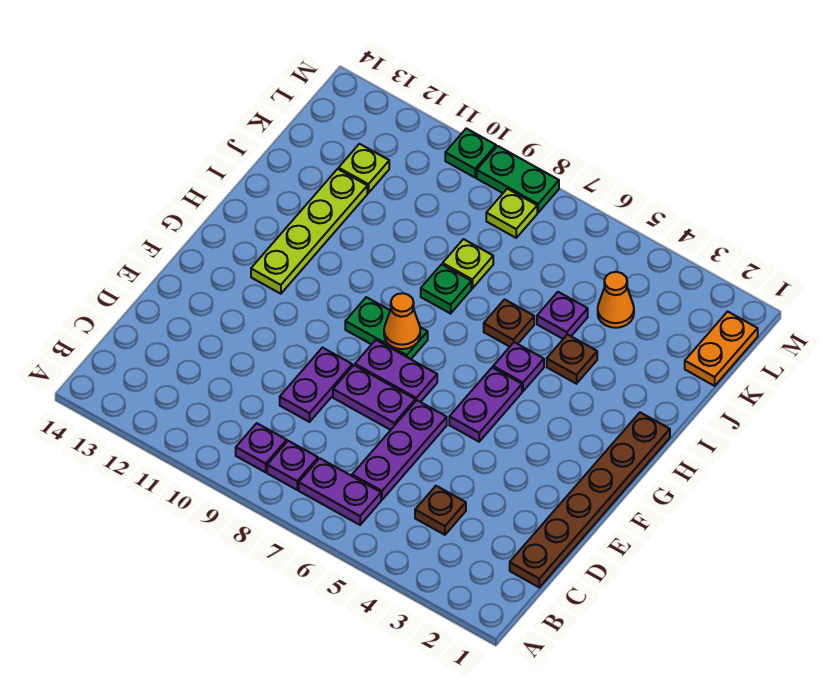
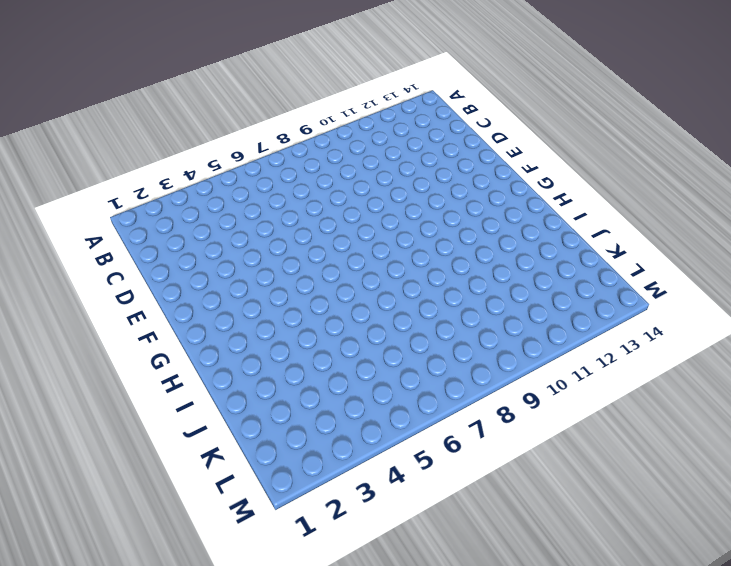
none -> purple plate B6:B7 level 1
none -> purple plate B8 level 1
none -> purple plate B9 level 1

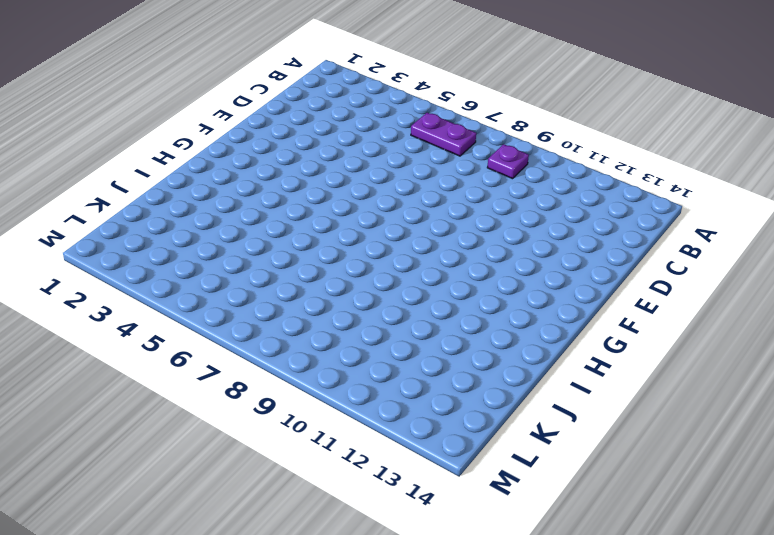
none -> purple plate B8 level 1
none -> brown plate C1:H1 level 1
none -> brown plate C4 level 1

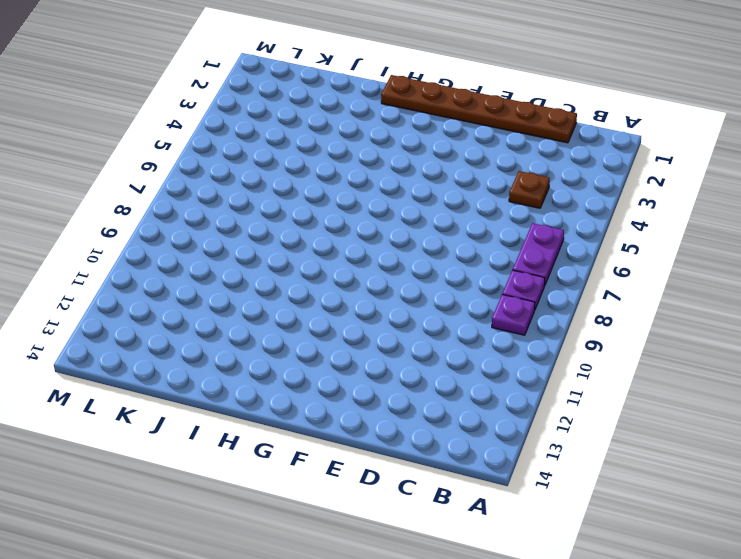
none -> purple plate C6:E6 level 1
none -> purple plate D9:E9 level 1
none -> purple plate E7:E8 level 1

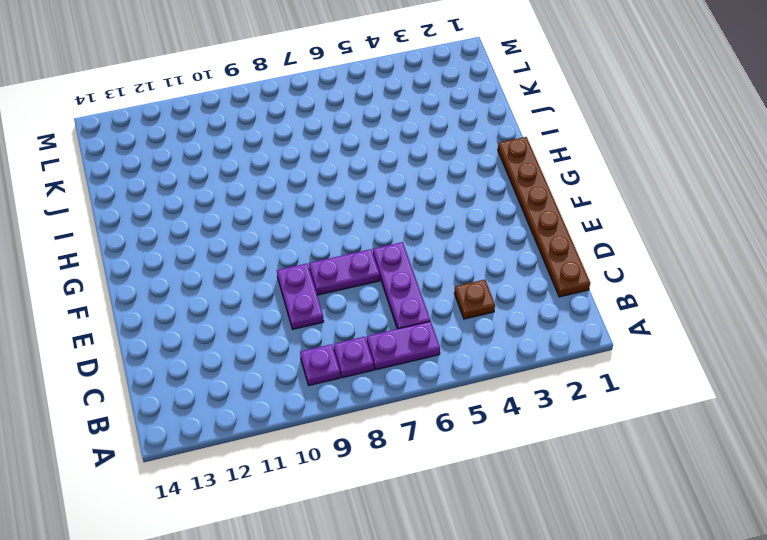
none -> purple plate F5:G5 level 1
none -> purple plate F7:F8 level 1
none -> green plate G8:G9 level 1

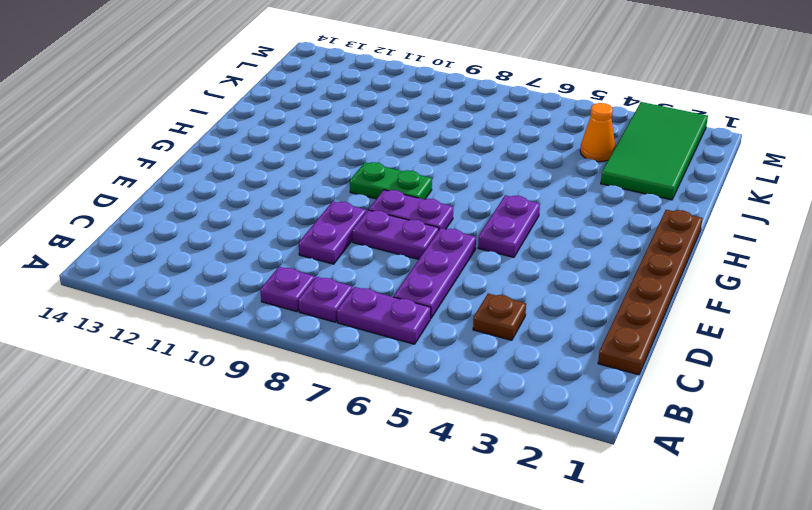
green tile J2:M3 level 1 -> none
none -> lime plate G12:J12 level 1
none -> purple plate H5 level 1
none -> brown plate I4 level 1

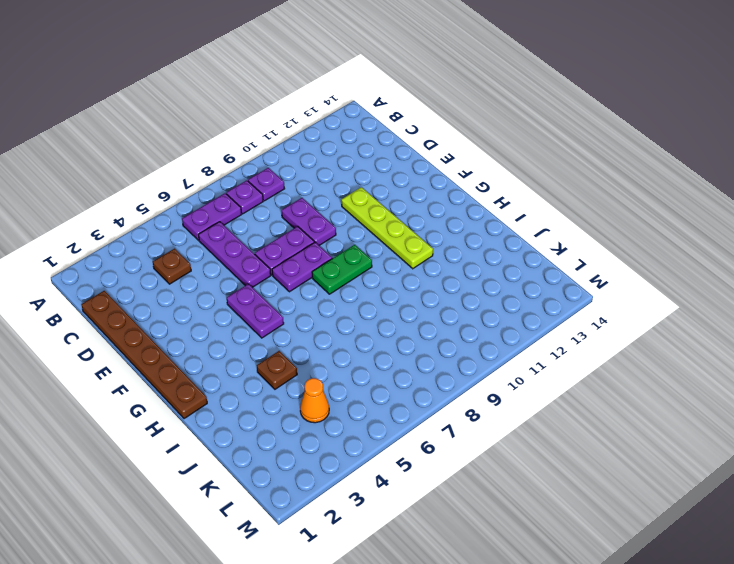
lime plate E11:H11 level 1 -> lime plate G12:J12 level 1
none -> purple plate H5 level 1
none -> brown plate I6 level 1
none -> green plate I8 level 1

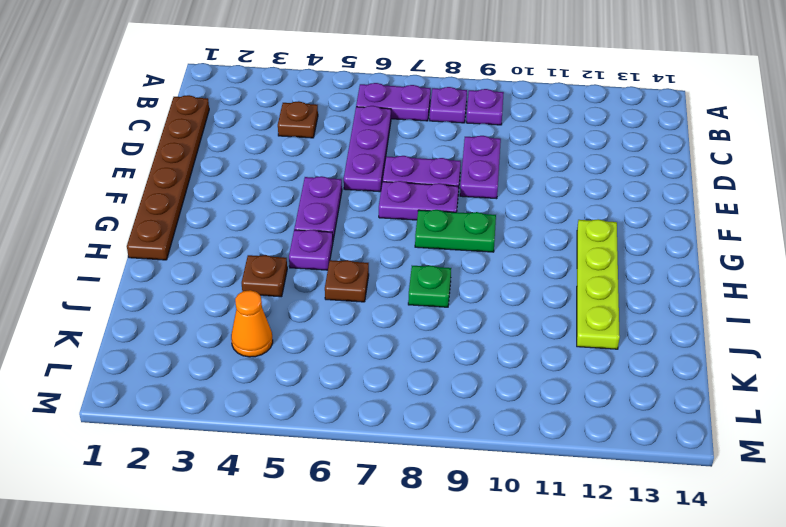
none -> purple plate J5 level 1
none -> lime plate J8 level 1
none -> orange plate K1:L1 level 1

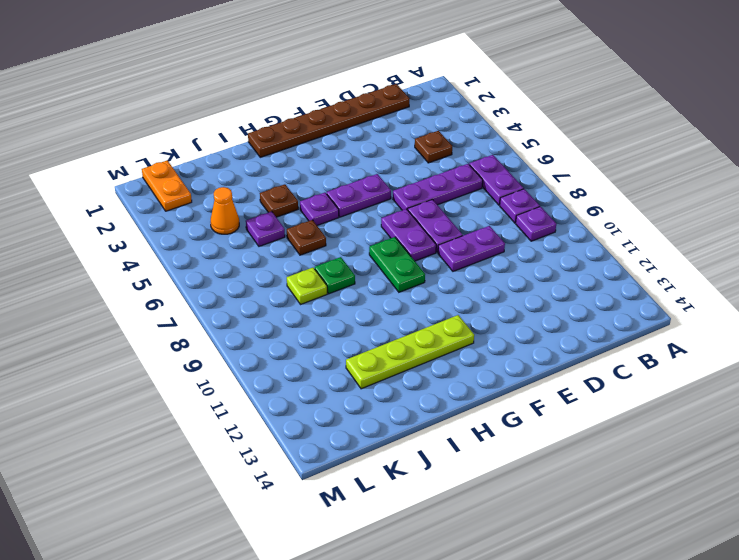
orange plate L1:L2 level 1 -> orange plate K1:L1 level 1
none -> lime plate K12 level 1
none -> lime plate L8 level 1
none -> green plate M8:M9 level 1

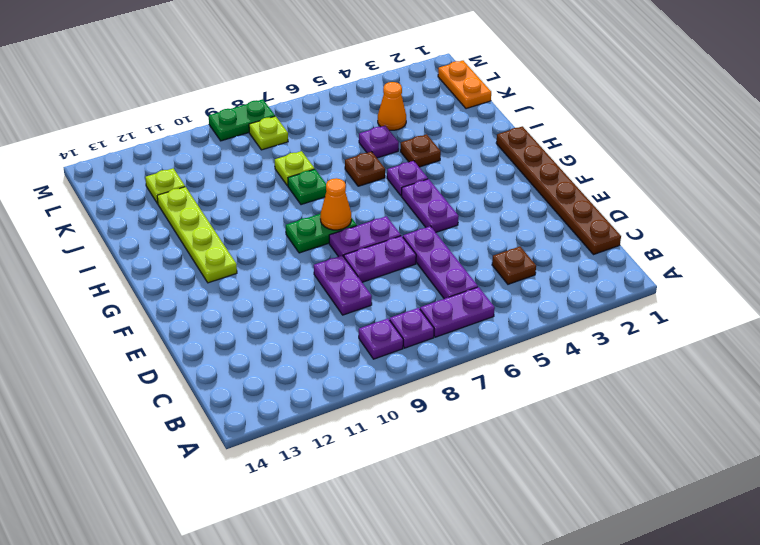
none -> green plate M10 level 1

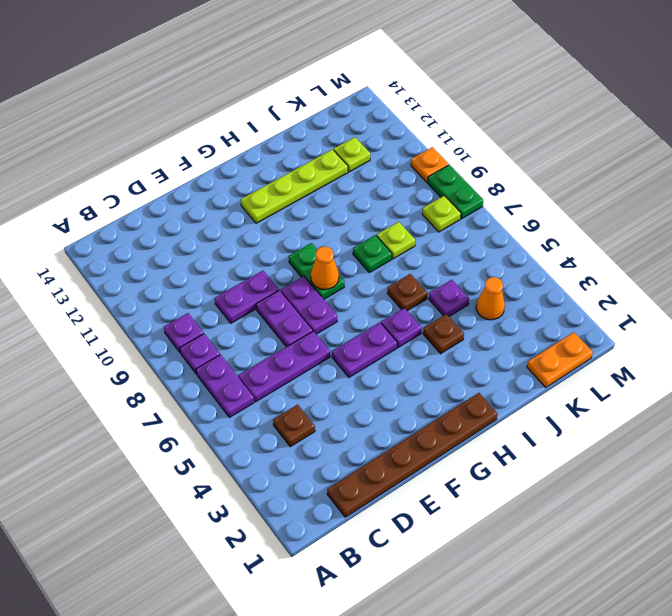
orange plate M10 level 1 -> green plate M10 level 1

